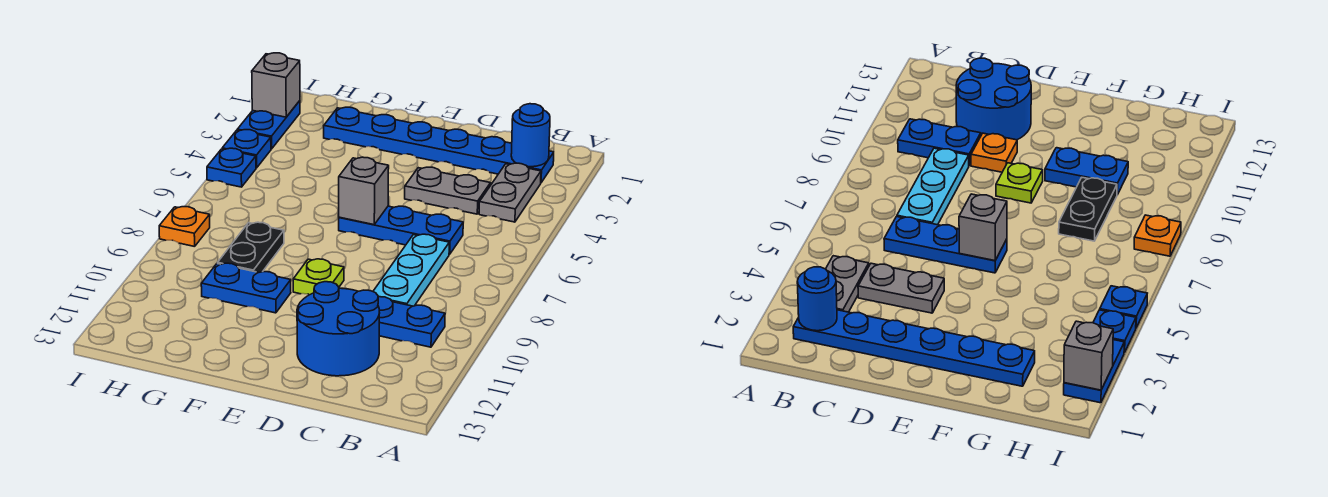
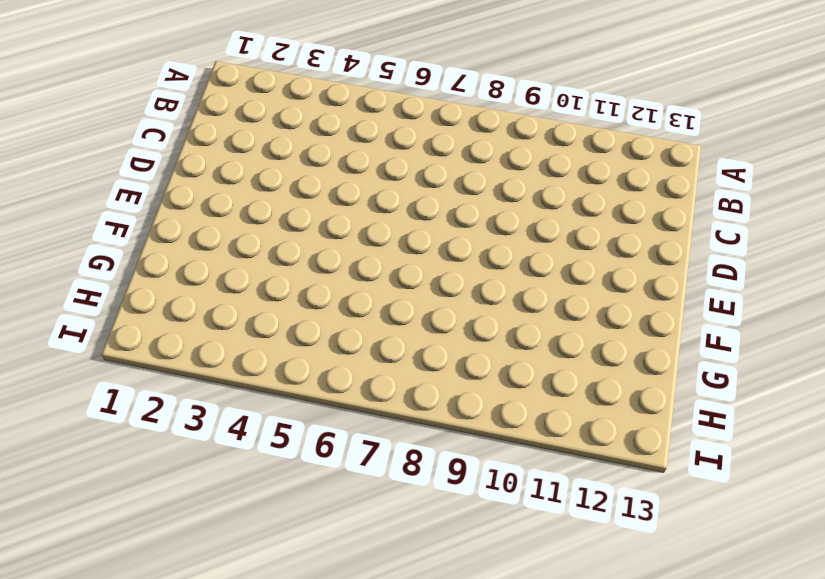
none -> blue plate B2:G2 level 1
none -> grey plate B3:B4 level 1
none -> blue plate B10:C10 level 1

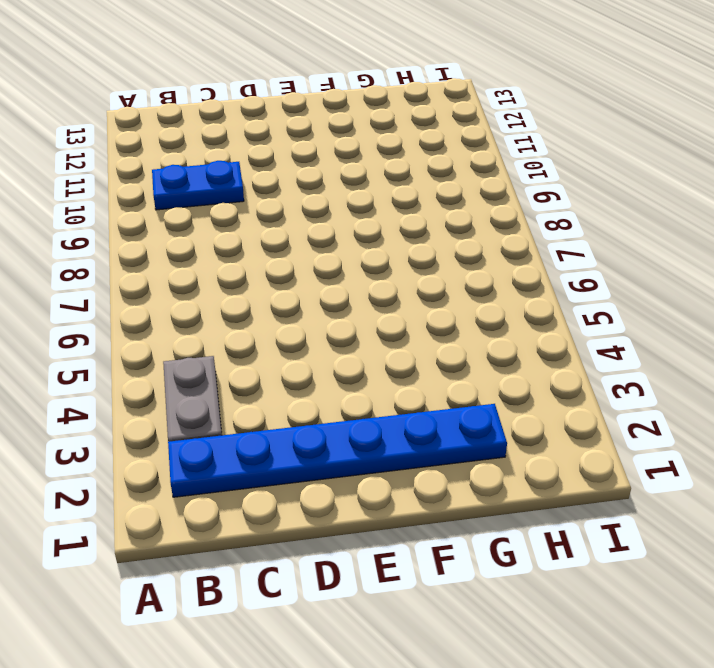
none -> grey plate C4:D4 level 1
none -> blue plate C6:E6 level 1
none -> cyan plate C7:C9 level 1

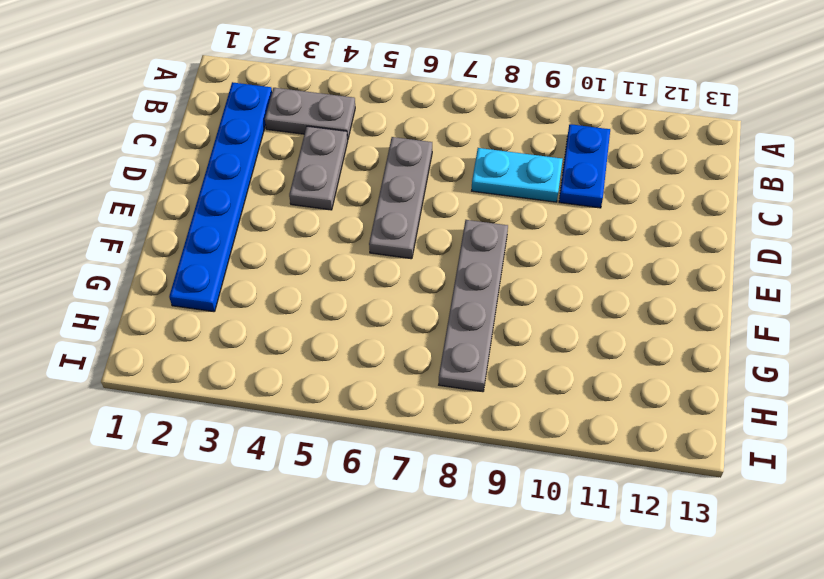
grey plate C6:E6 level 1 -> blue plate C6:E6 level 1
cyan plate C8:C9 level 1 -> cyan plate C7:C9 level 1
grey plate E8:H8 level 1 -> black plate G8:G9 level 1
none -> blue round brick C11:D12 level 1
none -> orange plate D10 level 1
none -> lime plate E9 level 1

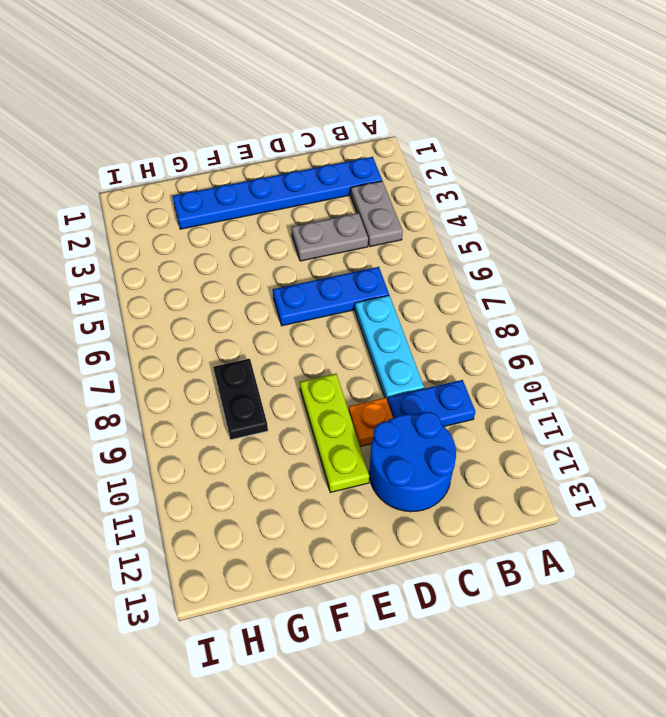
lime plate E9:E11 level 1 -> lime plate E9 level 1
none -> blue plate F10:G10 level 1
none -> blue plate I2:I3 level 1
none -> blue plate I4 level 1

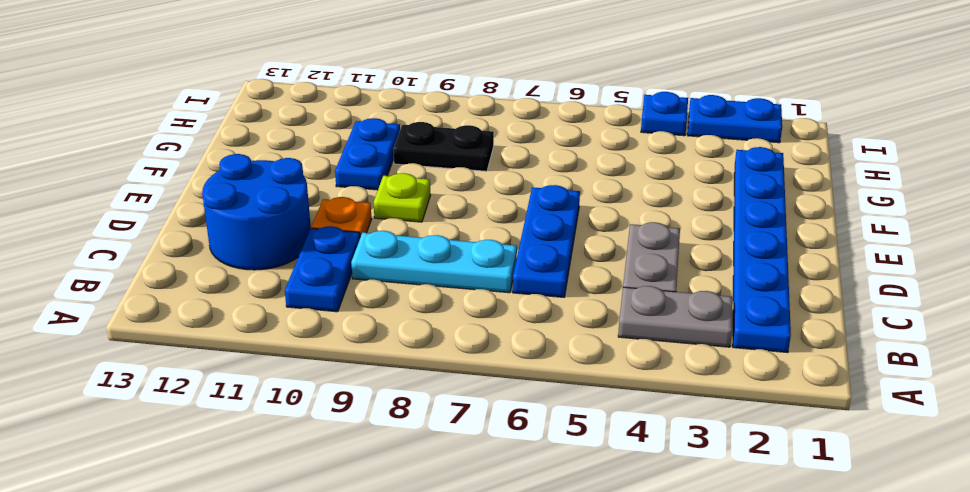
none -> blue plate I5 level 1
none -> orange plate I8 level 1
none -> blue round brick B2 level 2

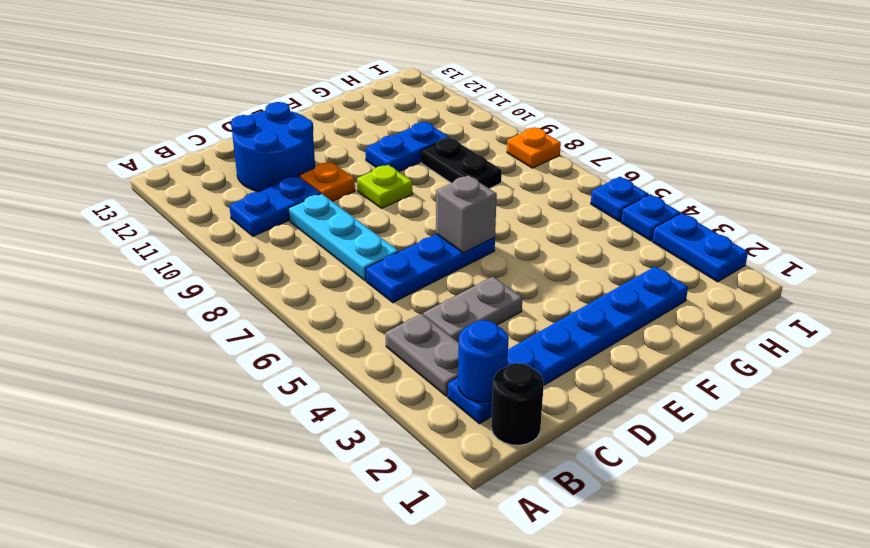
black round brick B1 level 1 -> none
none -> grey brick I2 level 2

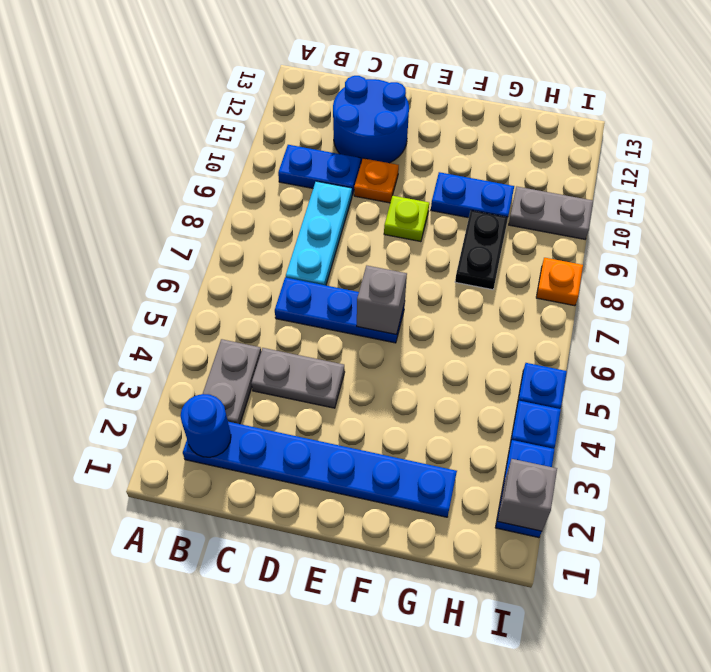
grey plate H10:I10 level 1 -> none

